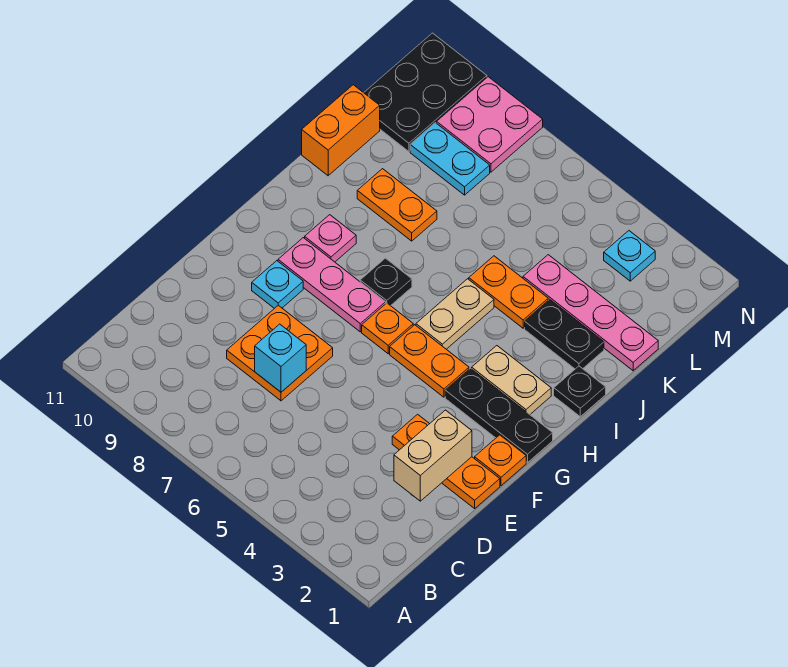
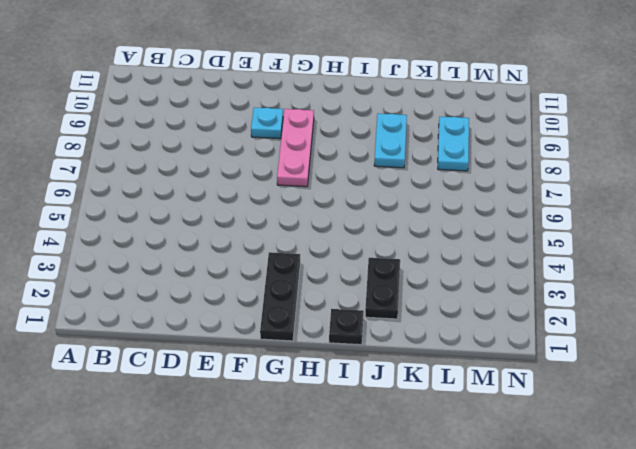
cyan plate J8:J9 level 1 -> orange plate J8:J9 level 1
none -> orange plate D7:E8 level 1
none -> orange plate E1:E3 level 1
none -> orange plate F1 level 1

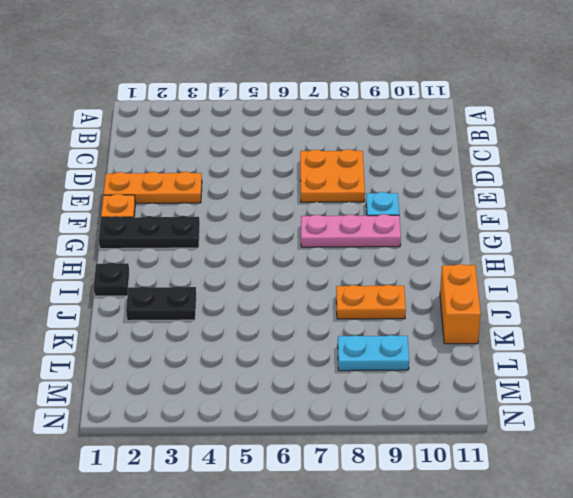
none -> orange plate G4:G5 level 1
none -> orange plate G6 level 1
none -> tan plate H2:H3 level 1

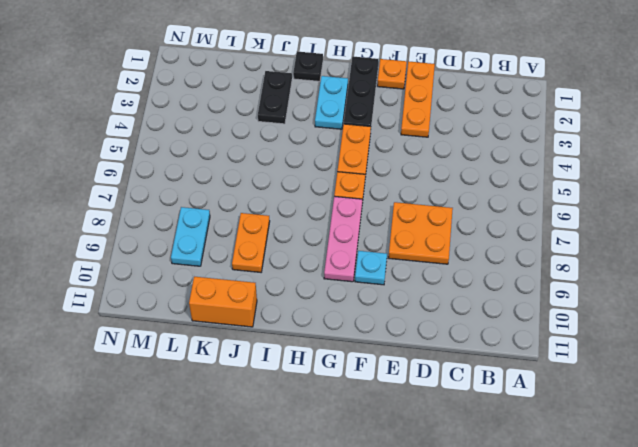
cyan plate H2:H3 level 1 -> tan plate H2:H3 level 1
none -> tan plate H5:I5 level 1
none -> black plate H7 level 1
none -> pink plate H9 level 1

